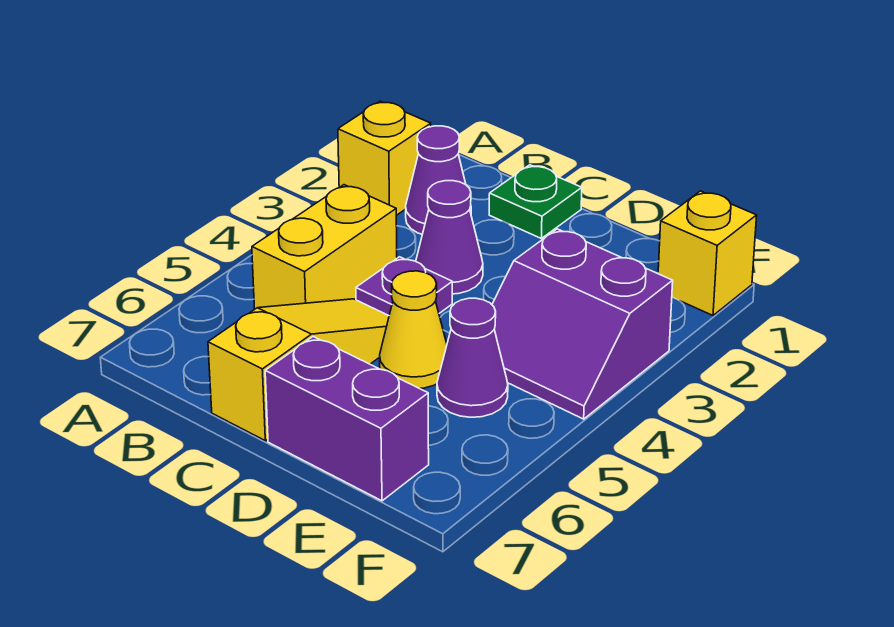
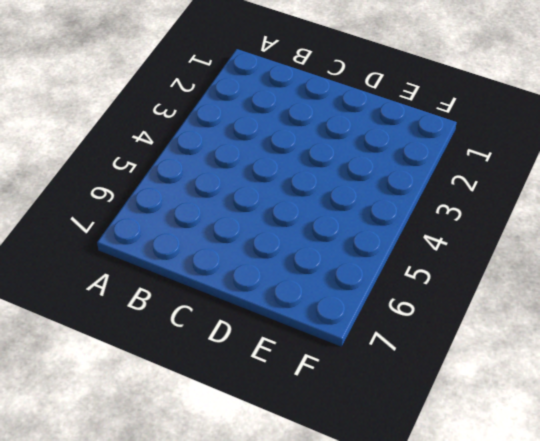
none -> yellow brick A2 level 1
none -> purple cone B2 level 1
none -> yellow brick B4:B5 level 1

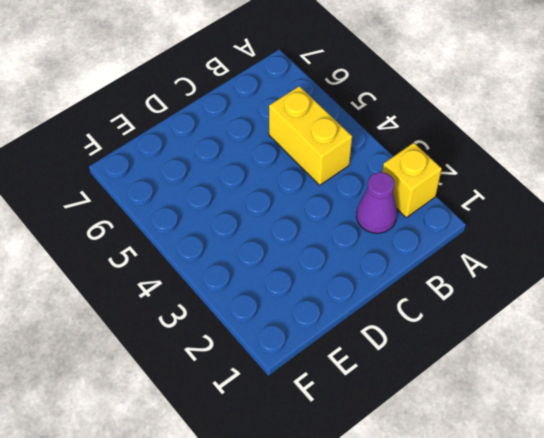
none -> green plate C1 level 1
none -> purple cone C3 level 1
none -> purple plate C4 level 1

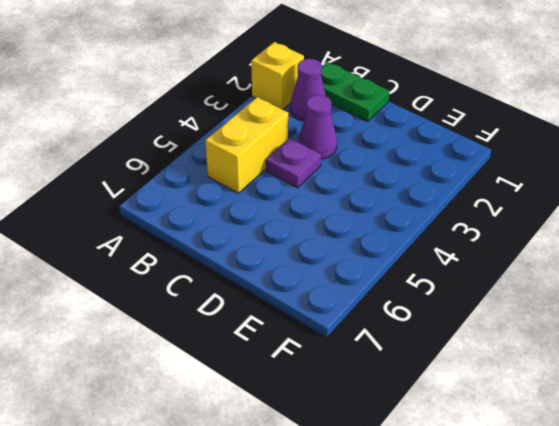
green plate B1:C1 level 1 -> green plate C1 level 1
none -> yellow slope C5:C7 level 1 top 7
none -> yellow cone D5 level 1
none -> purple brick D7:E7 level 1

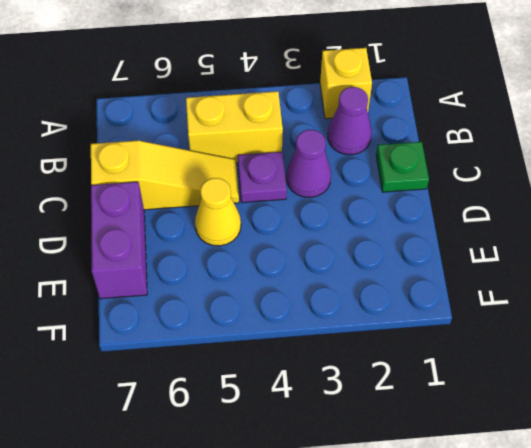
none -> purple slope E3:F4 level 1 top 3
none -> purple cone E5 level 1
none -> yellow brick F1 level 1

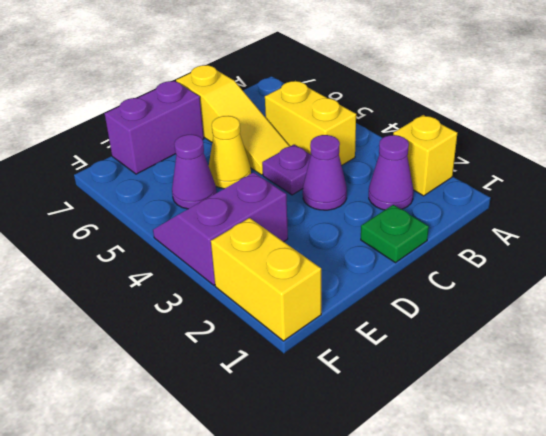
yellow brick F1:F2 level 1 -> yellow brick F1 level 1

